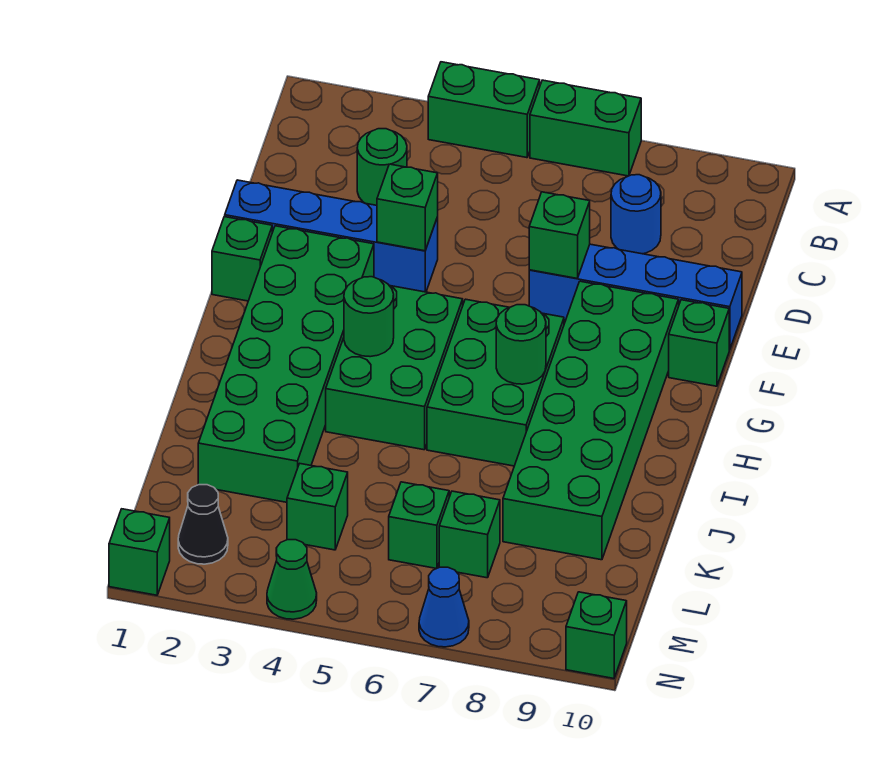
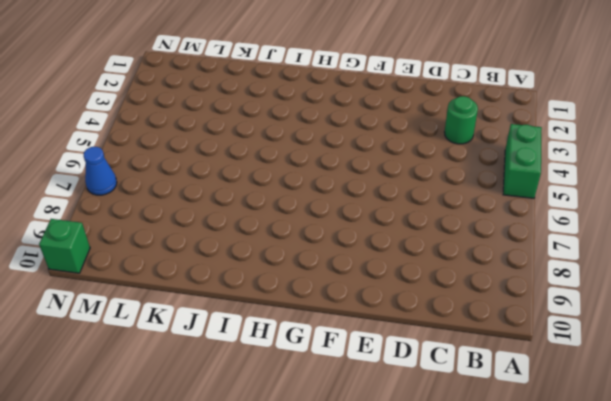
none -> green brick A6:A7 level 1
none -> blue round brick C8 level 1
none -> blue brick E1:E4 level 1

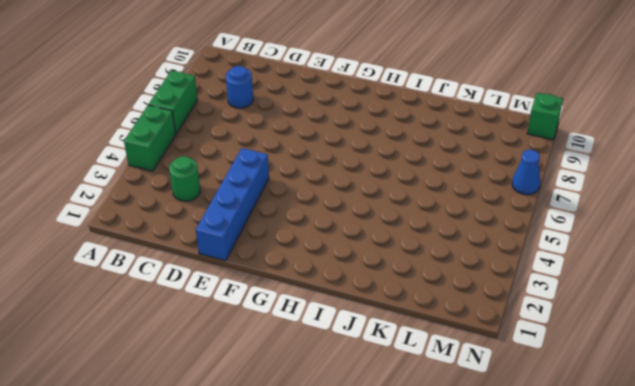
none -> blue brick E7:E10 level 1
none -> green brick F1 level 1
none -> green brick F2:K3 level 1

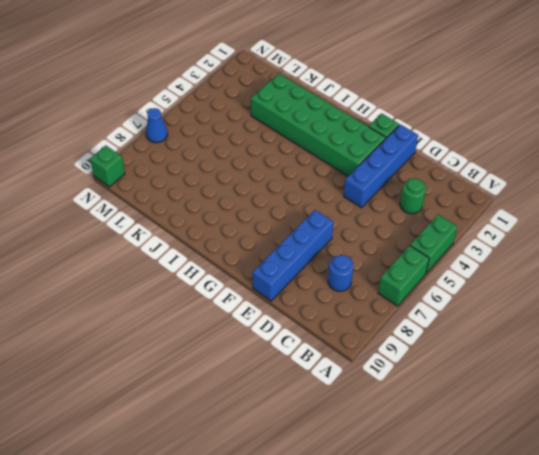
none -> green brick F8:K9 level 1
none -> green brick F10 level 1
none -> green brick G4:I5 level 1

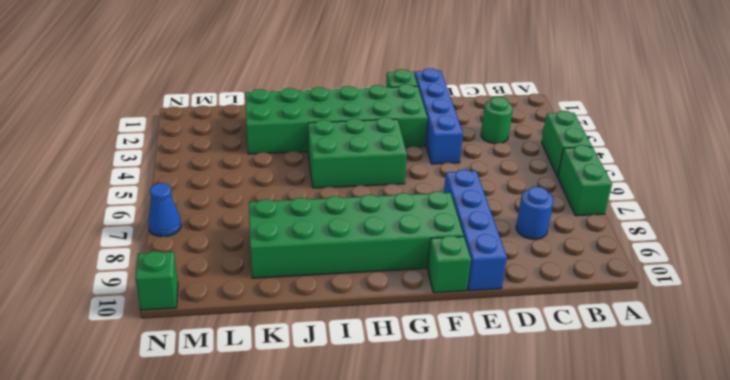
none -> green brick G6:I7 level 1
none -> green brick L4 level 1
none -> green brick L6 level 1

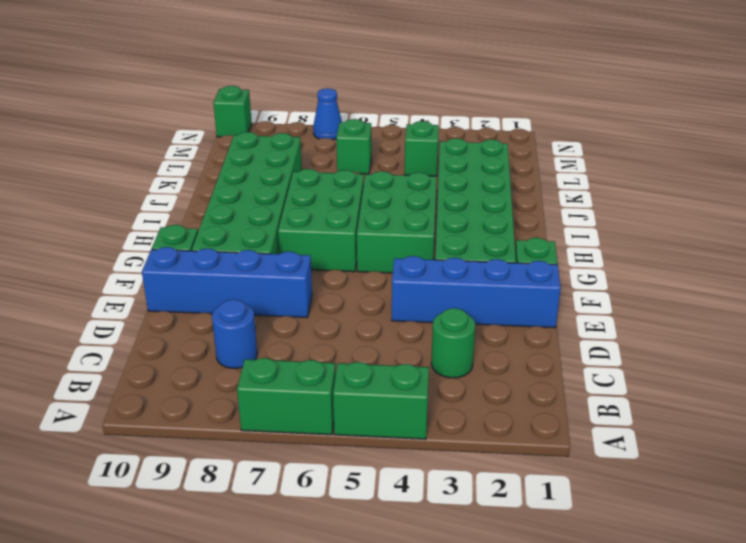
none -> green brick L7 level 1
none -> black cone M2 level 1
none -> green brick N1 level 1

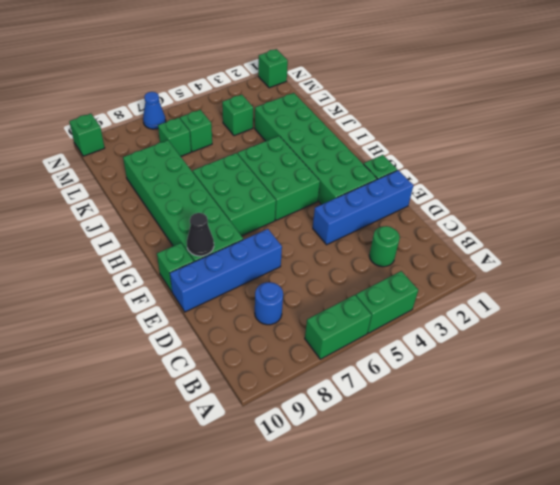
black cone F9 level 2 -> black cone M2 level 1
none -> green cone N4 level 1
none -> green brick E4 level 2
none -> green brick E7 level 2

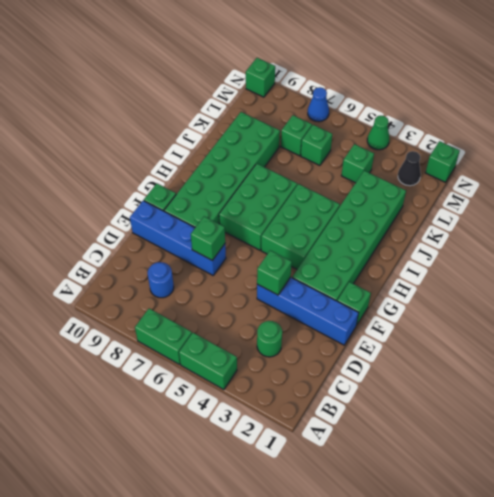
none -> green round brick H4 level 2
none -> green round brick H7 level 2

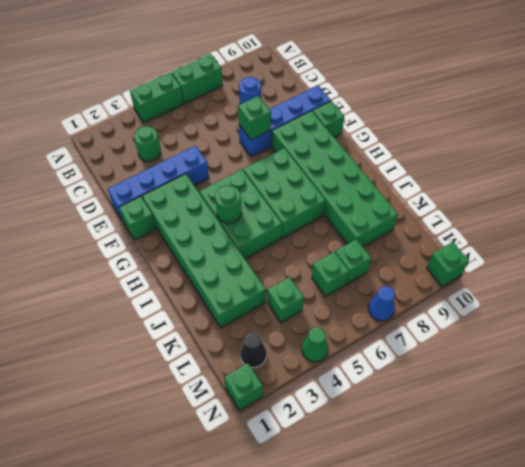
none -> green brick E4 level 2
none -> green round brick H7 level 2

